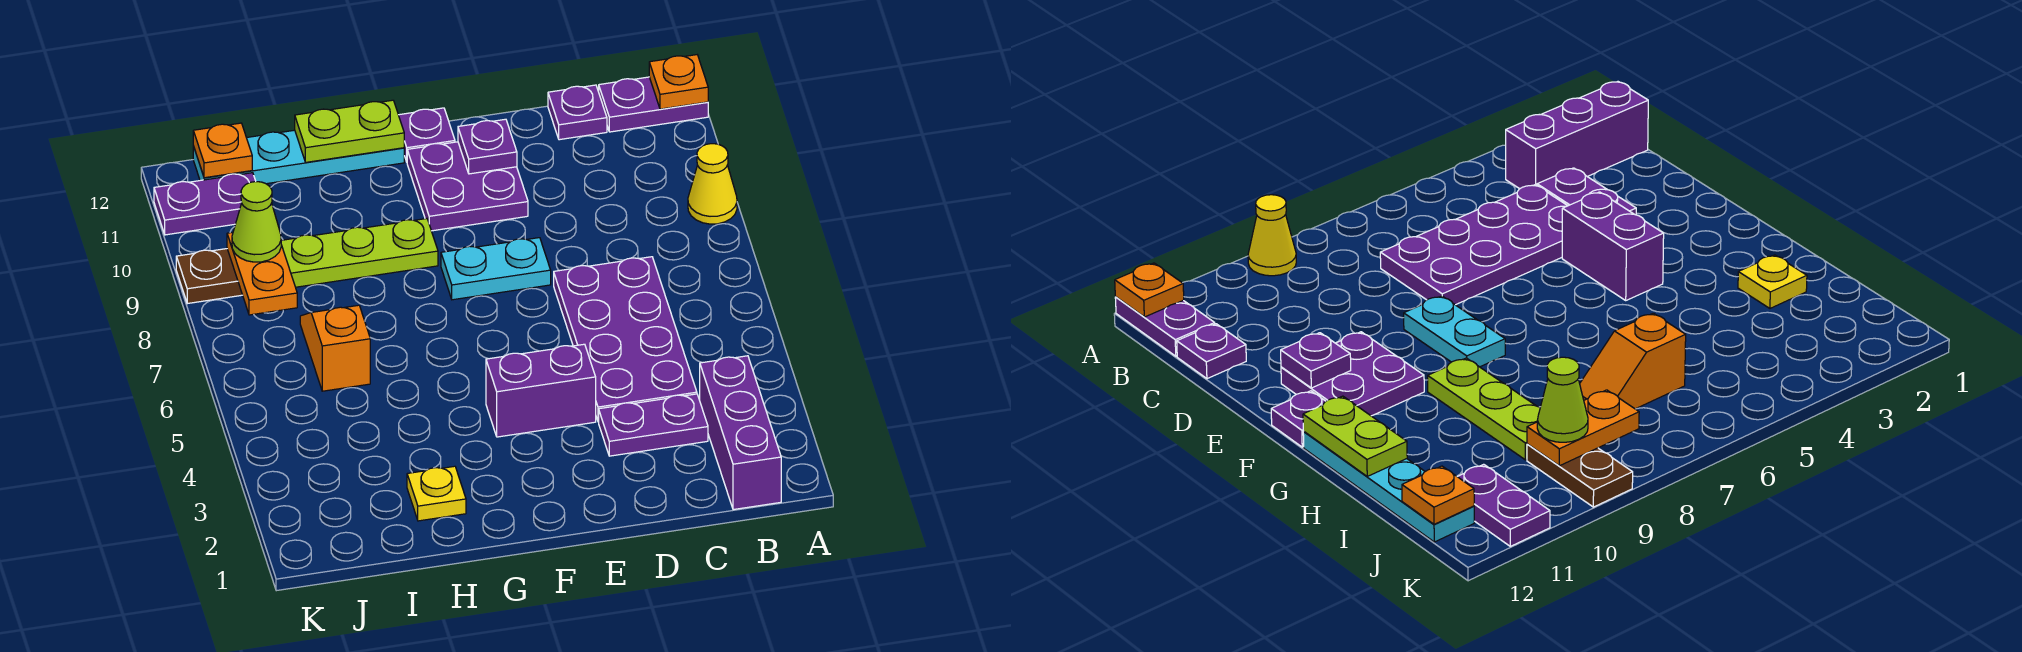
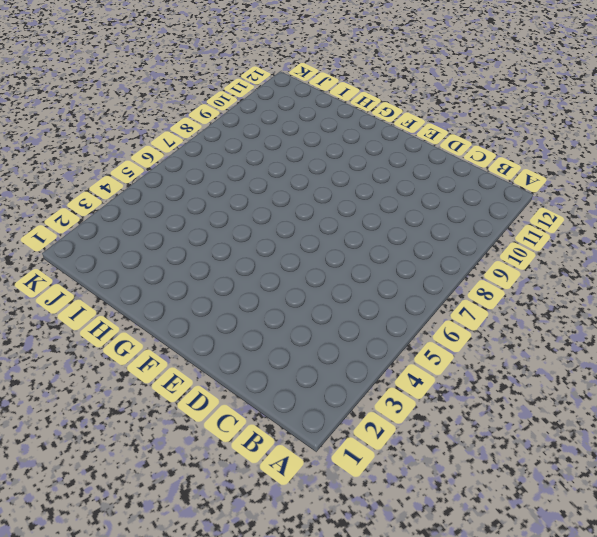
none -> yellow cone A9 level 1
none -> purple plate A12:B12 level 1
none -> purple brick B1:B3 level 1

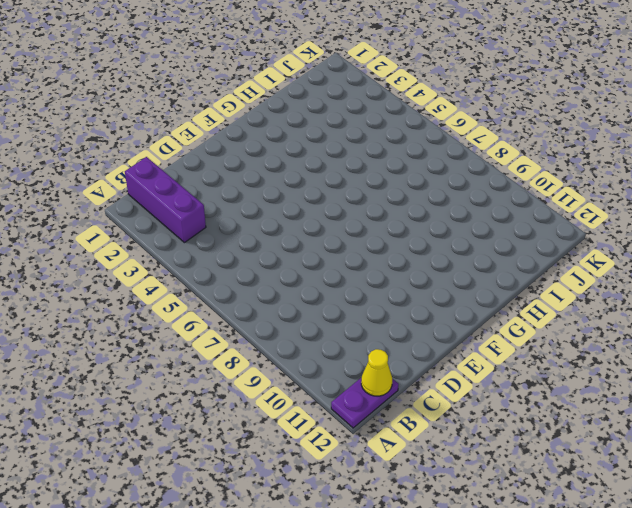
yellow cone B12 level 2 -> yellow cone A9 level 1
none -> purple plate C3:D3 level 1
none -> purple plate C4:D7 level 1
none -> purple plate C12 level 1

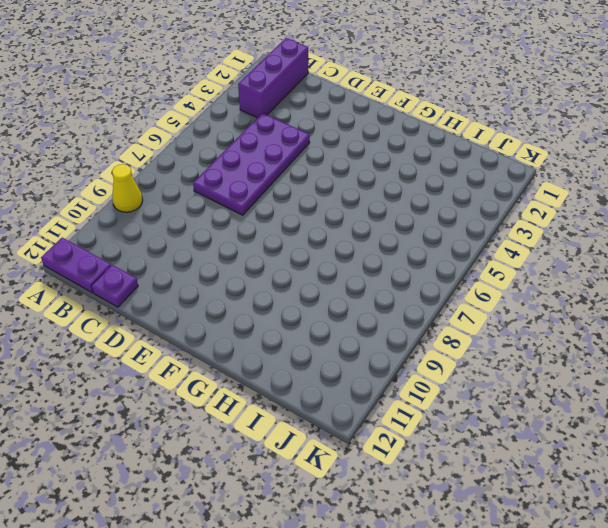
none -> purple plate C3:D3 level 1
none -> purple brick E4:F4 level 1
none -> cyan plate E8:F8 level 1

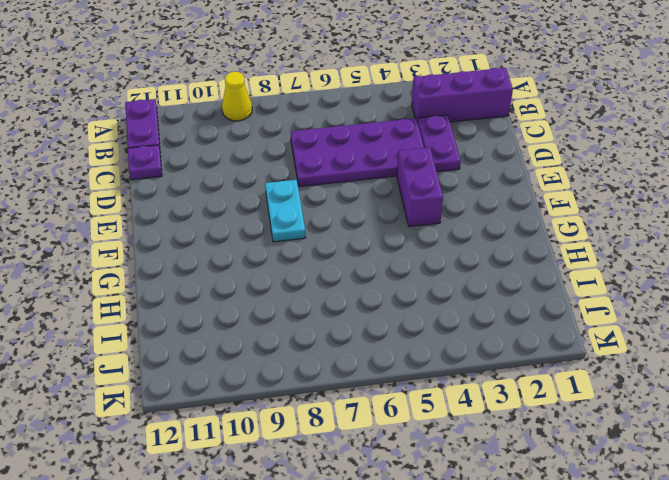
none -> purple plate E10:F11 level 1
none -> purple plate F12 level 1
none -> lime plate G9:I9 level 1

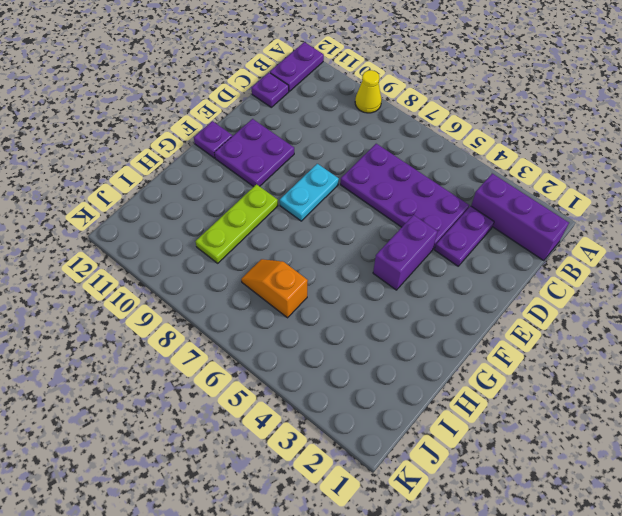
none -> cyan plate G12:J12 level 1
none -> yellow plate H2 level 1
none -> brown plate J9:K9 level 1

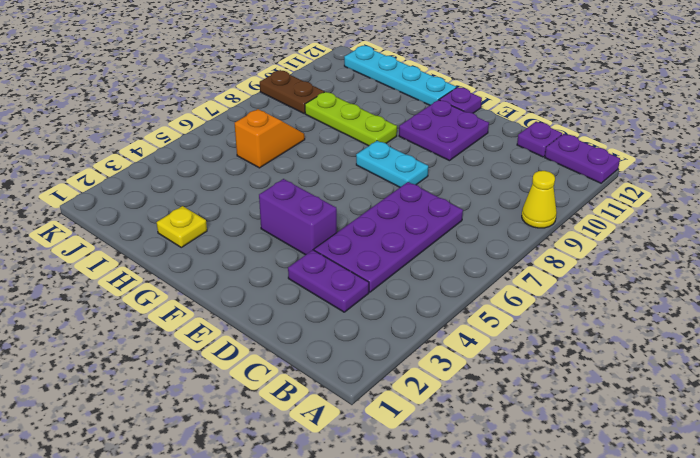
none -> purple brick B1:B3 level 1
none -> purple plate J11:K11 level 1
none -> orange plate A12 level 2

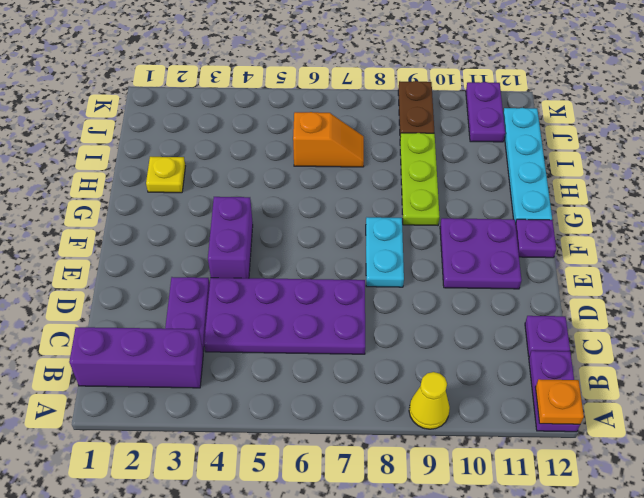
none -> purple plate E11 level 2
none -> lime plate G12:H12 level 2
none -> orange plate J8:J9 level 2

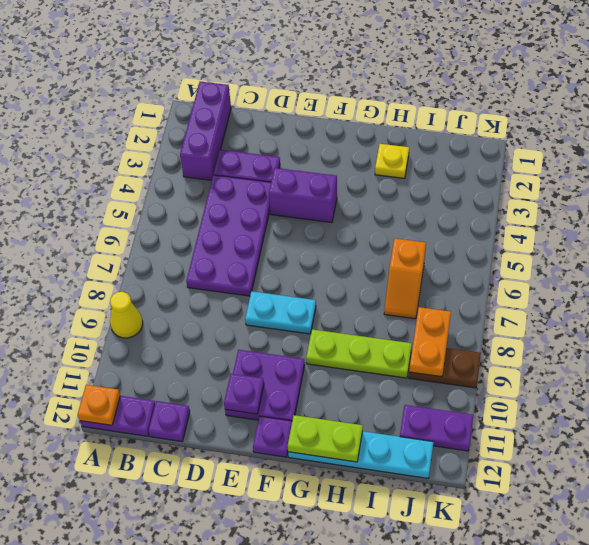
none -> orange plate J12 level 2
none -> lime cone J9 level 3

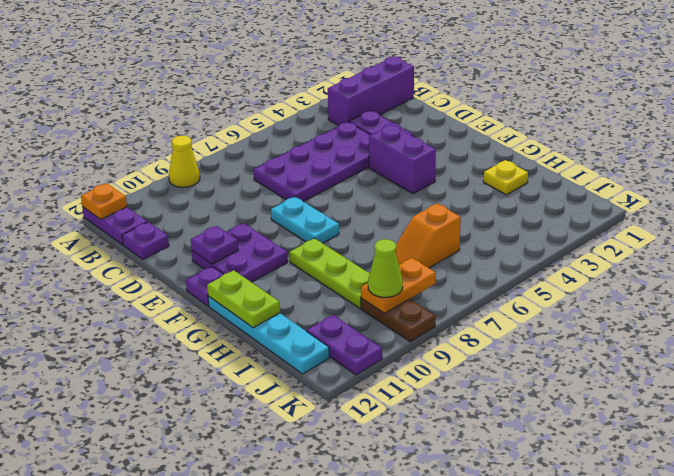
none -> orange plate J12 level 2

